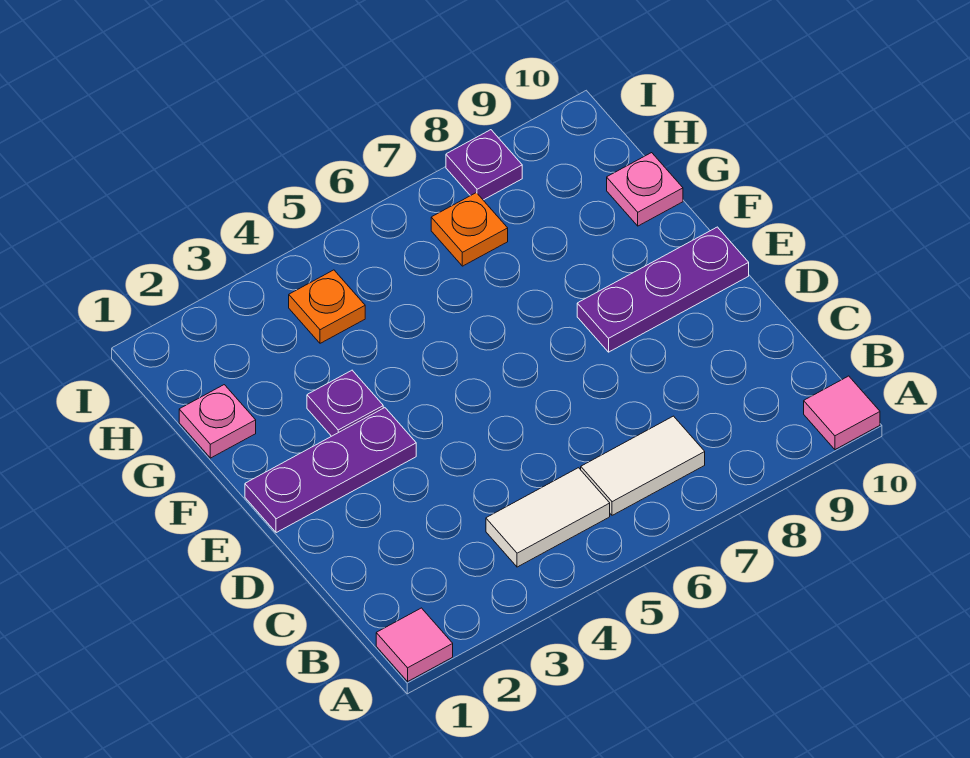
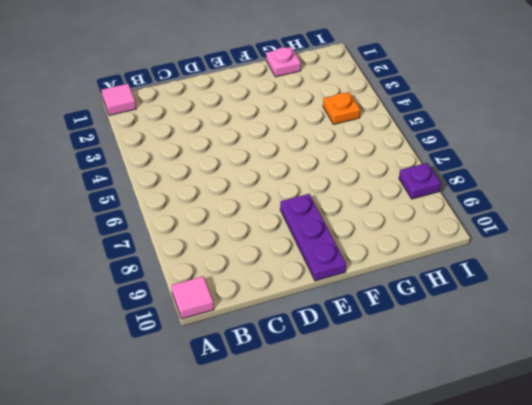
none -> white tile B4:B5 level 1
none -> white tile B6:B7 level 1
none -> purple plate E1:E3 level 1

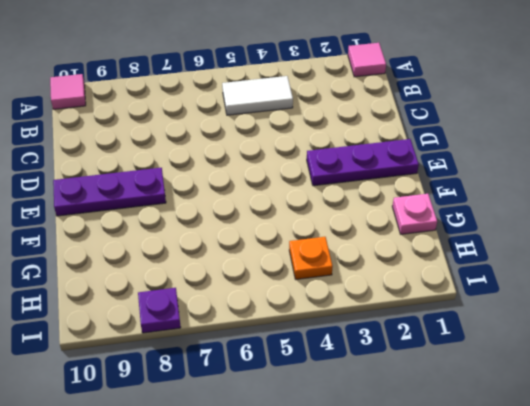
none -> white tile B6:B7 level 1
none -> purple plate F3 level 1
none -> pink plate G10 level 1

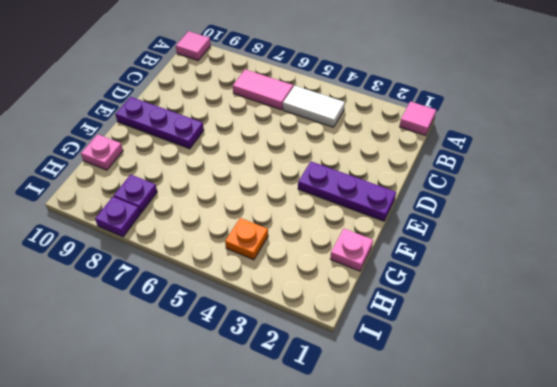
pink tile B6:B7 level 1 -> white tile B6:B7 level 1
purple plate H8 level 1 -> purple plate F3 level 1
none -> orange plate H7 level 1

